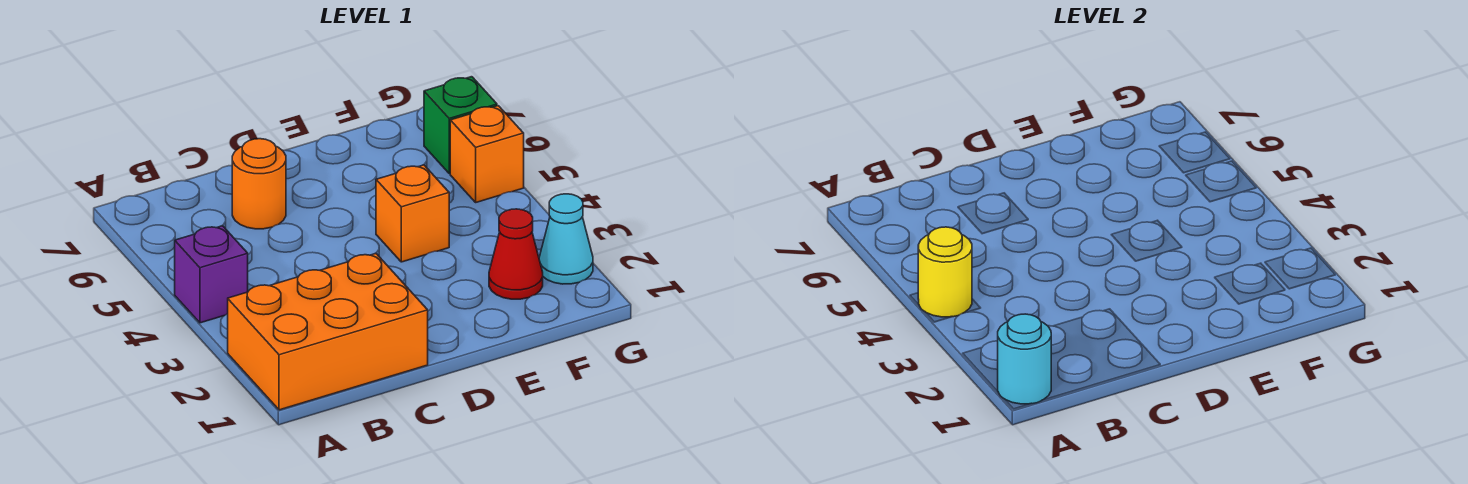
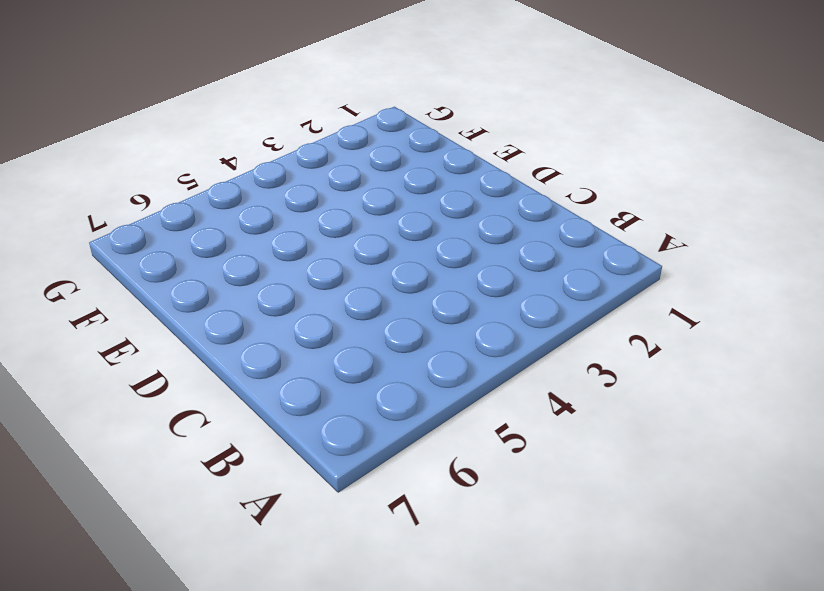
none -> orange brick A1:C2 level 1
none -> purple brick A4 level 1

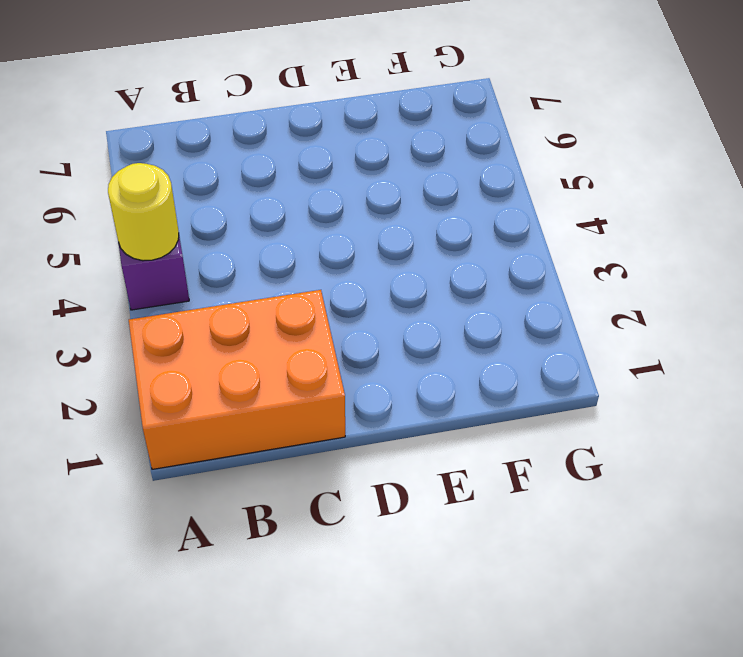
none -> orange round brick C6 level 1
none -> orange brick E4 level 1

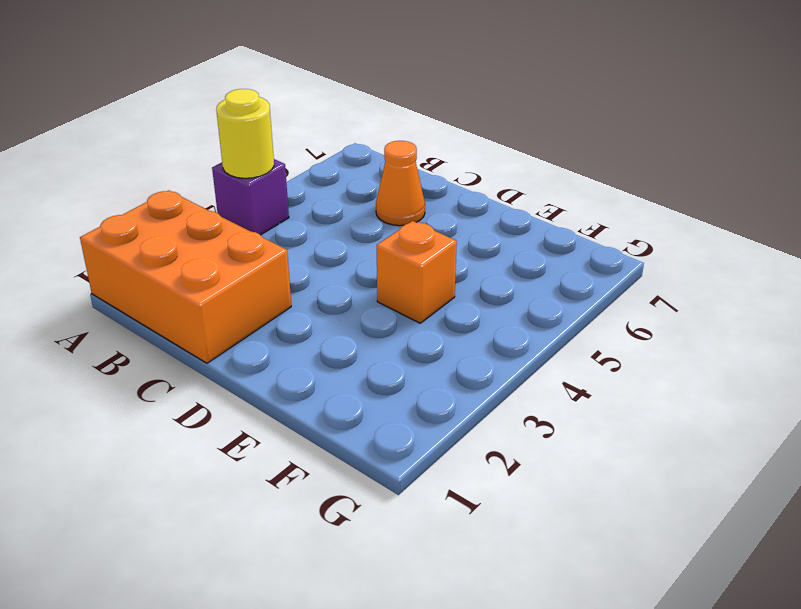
orange cone C6 level 1 -> orange round brick C6 level 1
none -> red cone F2 level 1
none -> cyan cone G2 level 1

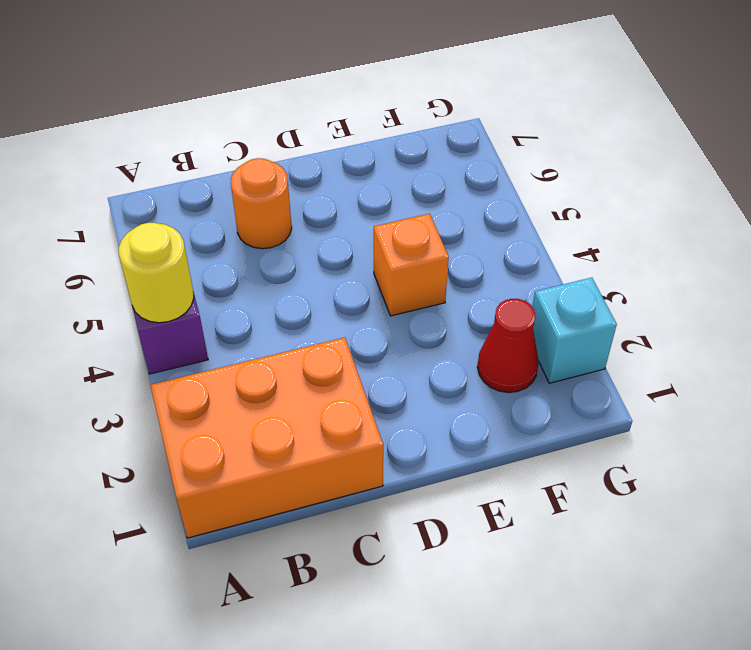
cyan brick G2 level 1 -> cyan cone G2 level 1
none -> orange brick G5 level 1
none -> green brick G6 level 1

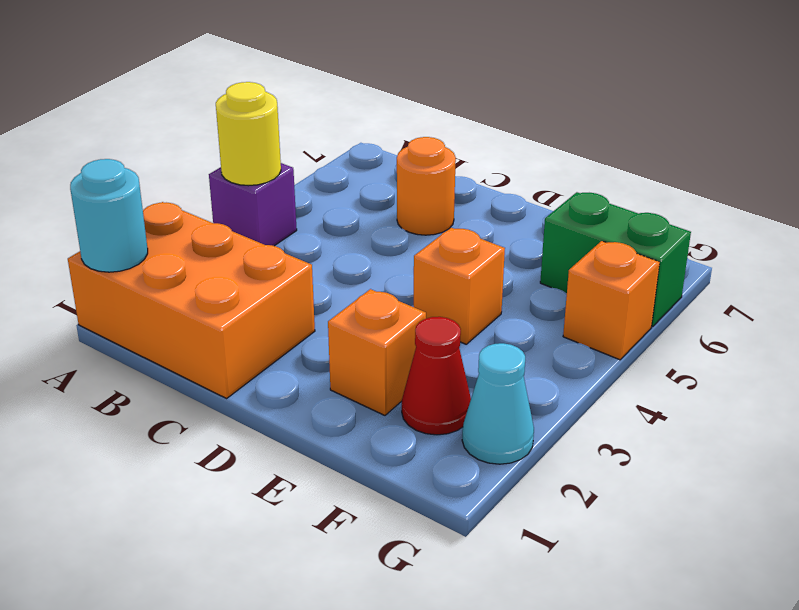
orange brick E2 level 1 -> none
green brick F6:G6 level 1 -> green brick G6 level 1

